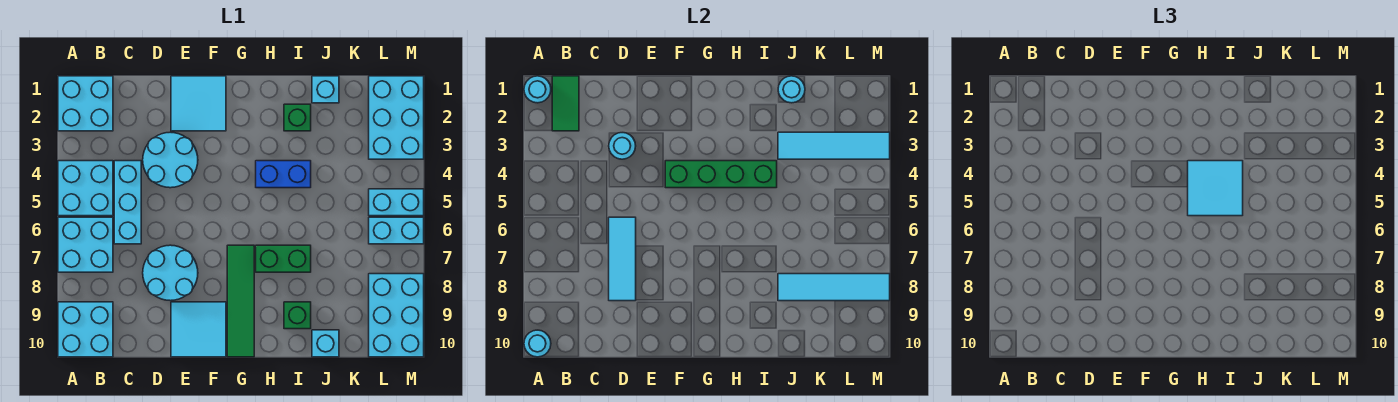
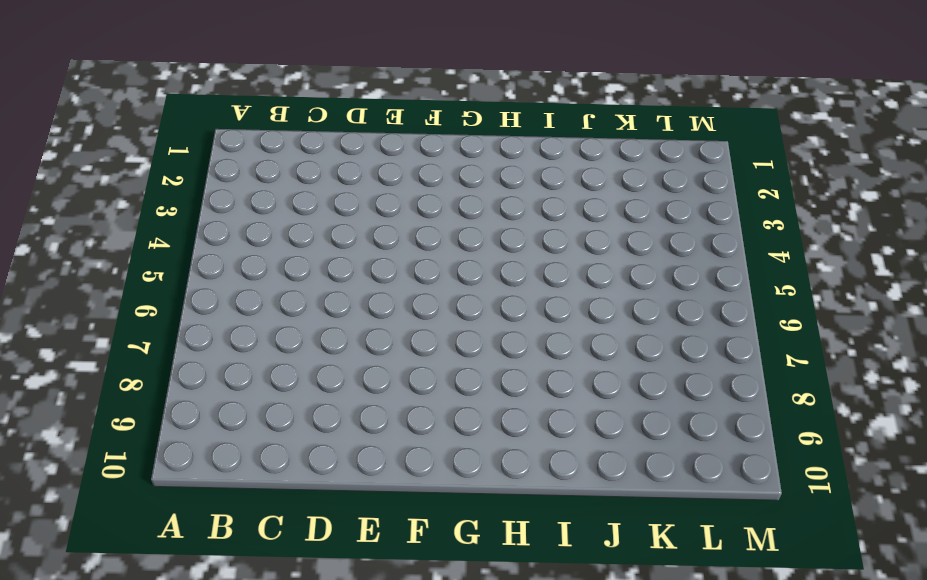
none -> cyan brick A1:B2 level 1
none -> cyan brick A4:B5 level 1
none -> cyan brick A6:B7 level 1
none -> cyan brick A9:B10 level 1

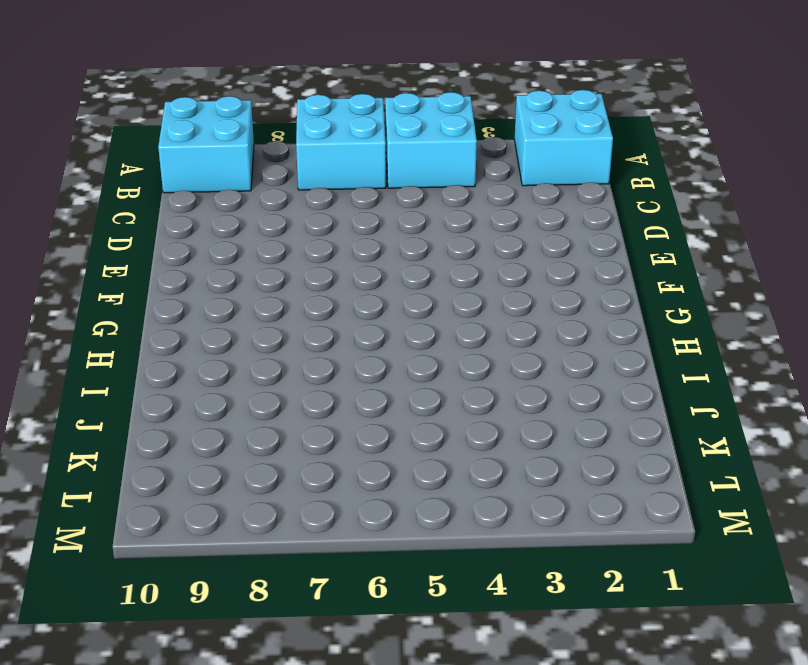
none -> cyan brick C4:C6 level 1
none -> cyan round brick D3:E4 level 1
none -> cyan round brick D7:E8 level 1
none -> cyan tile E1:F2 level 1

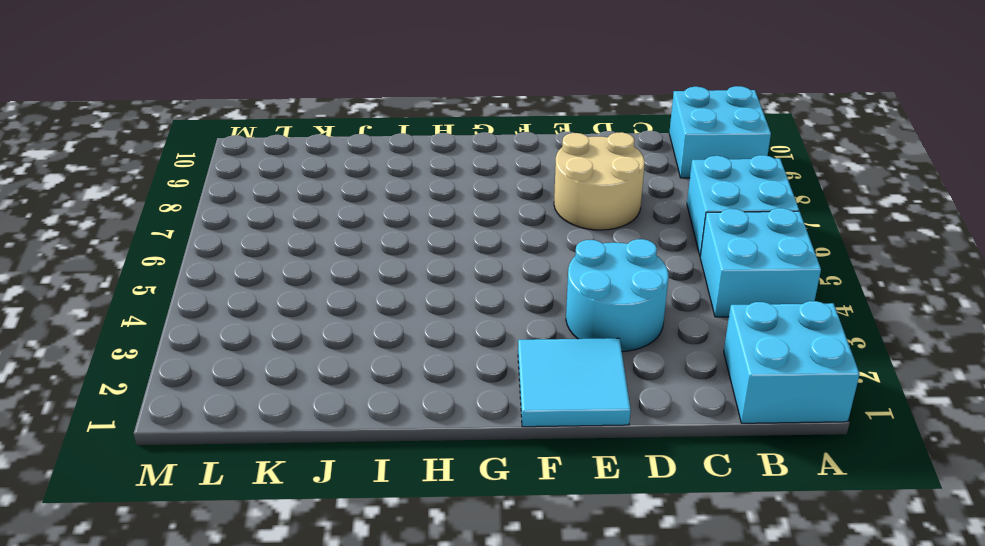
tan round brick D7:E8 level 1 -> cyan round brick D7:E8 level 1
none -> cyan brick C4:C6 level 1
none -> cyan tile E9:F10 level 1
none -> green tile G7:G10 level 1
none -> blue brick H4:I4 level 1

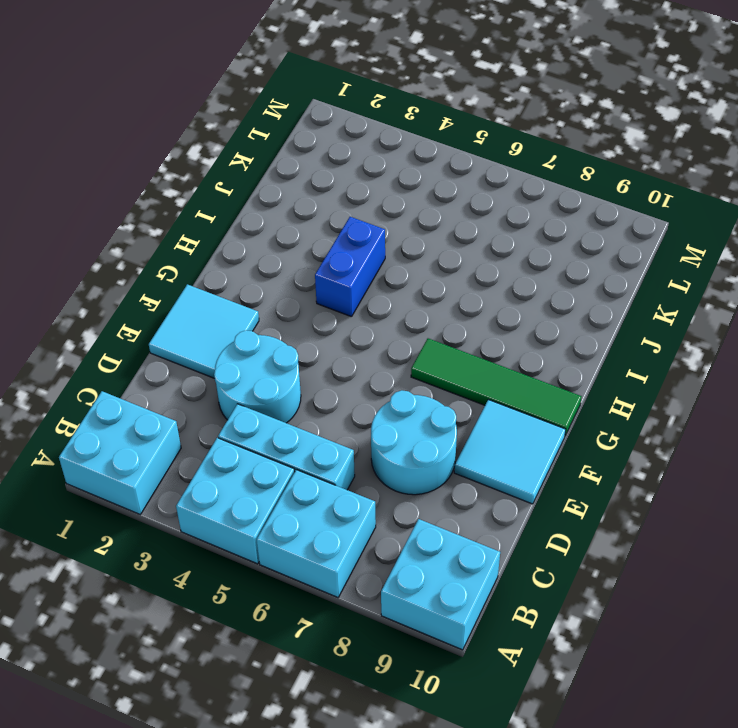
none -> green brick H7:I7 level 1
none -> green brick I2 level 1
none -> green brick I9 level 1
none -> cyan brick J1 level 1

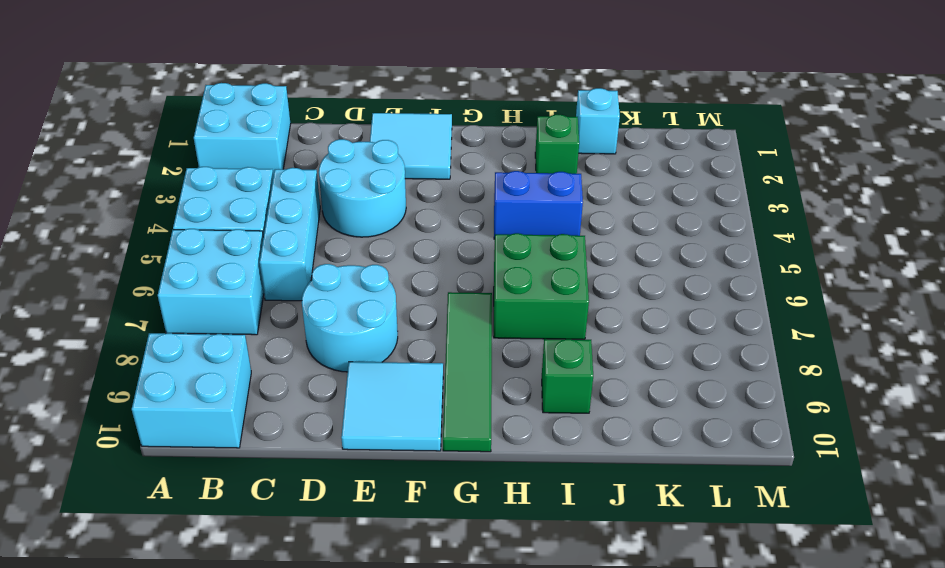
green brick H6:I7 level 1 -> green brick H7:I7 level 1
none -> cyan brick J10 level 1
none -> cyan brick L1:M3 level 1
none -> cyan brick L5:M5 level 1
none -> cyan brick L6:M6 level 1

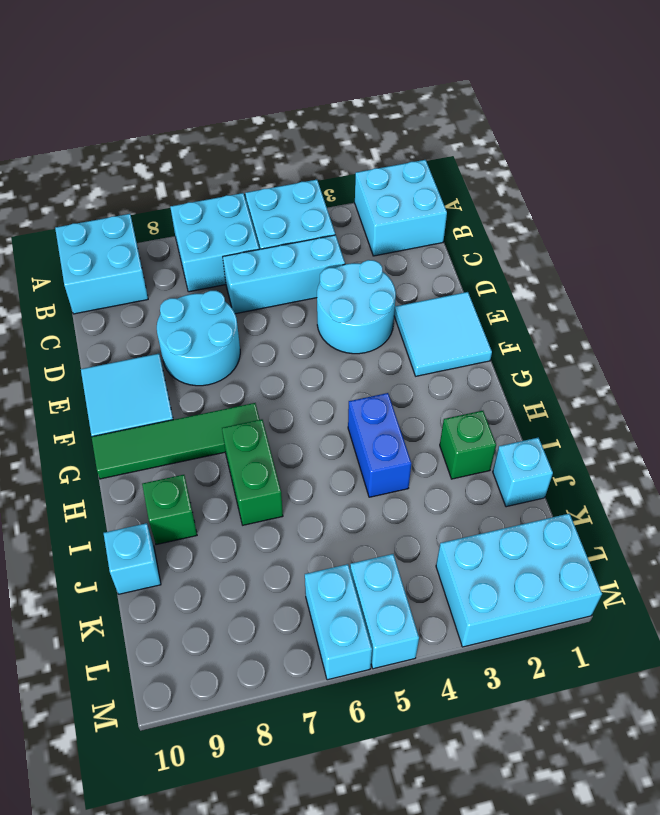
none -> cyan brick L8:M10 level 1
none -> cyan round brick A1 level 2
none -> cyan round brick A10 level 2
none -> green tile B1:B2 level 2

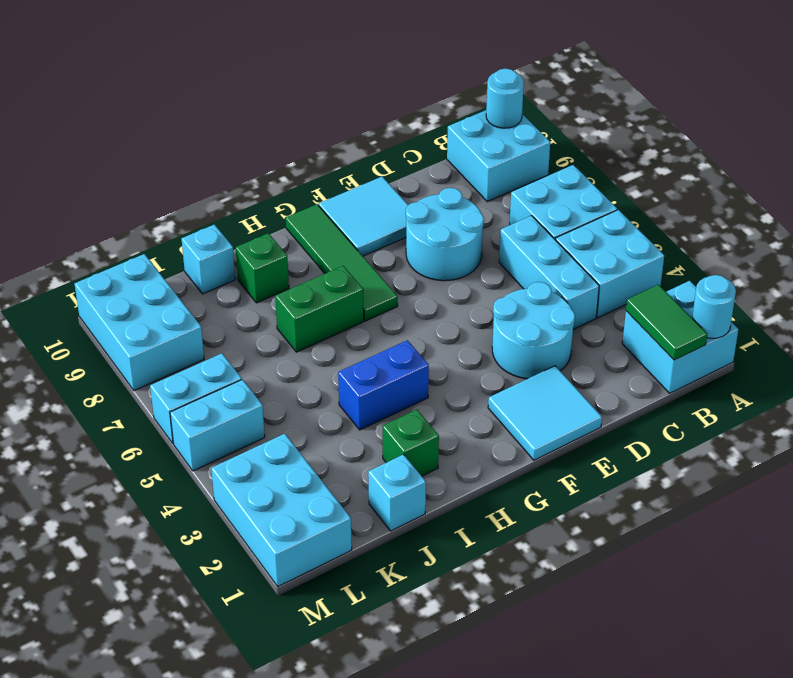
none -> cyan round brick D3 level 2
none -> cyan tile D6:D8 level 2
none -> green brick F4:I4 level 2
none -> cyan round brick J1 level 2

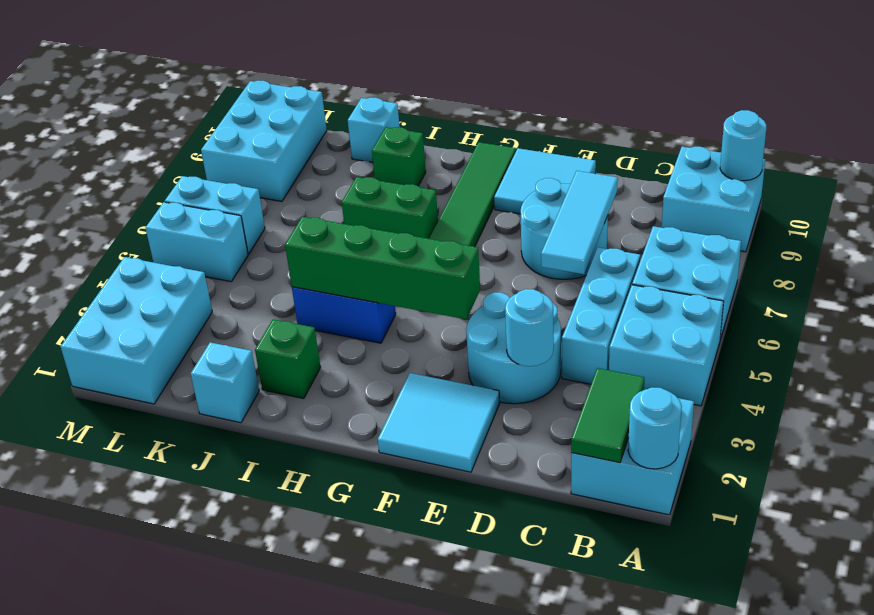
none -> cyan round brick J1 level 2
none -> cyan tile J3:M3 level 2
none -> cyan tile J8:M8 level 2
none -> cyan tile H4:I5 level 3

